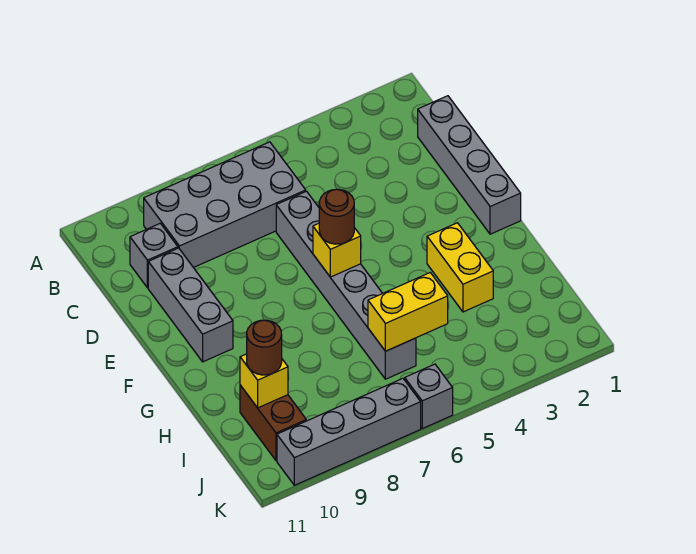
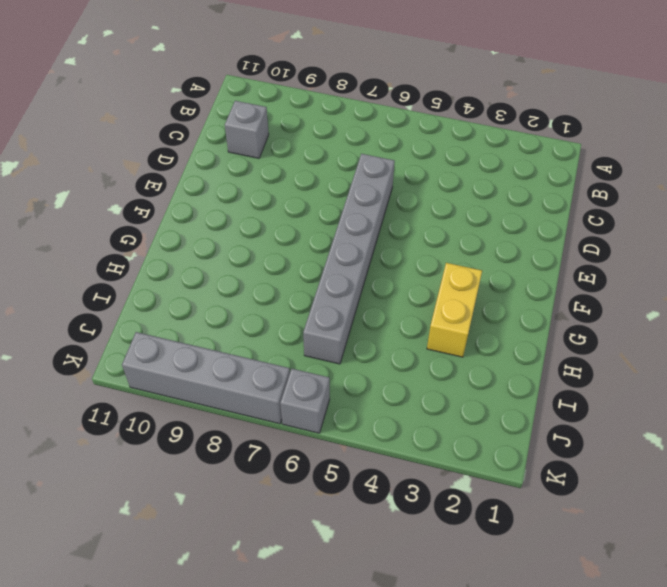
none -> grey brick B6:C9 level 1
none -> grey brick C1:F1 level 1
none -> grey brick D10:F10 level 1

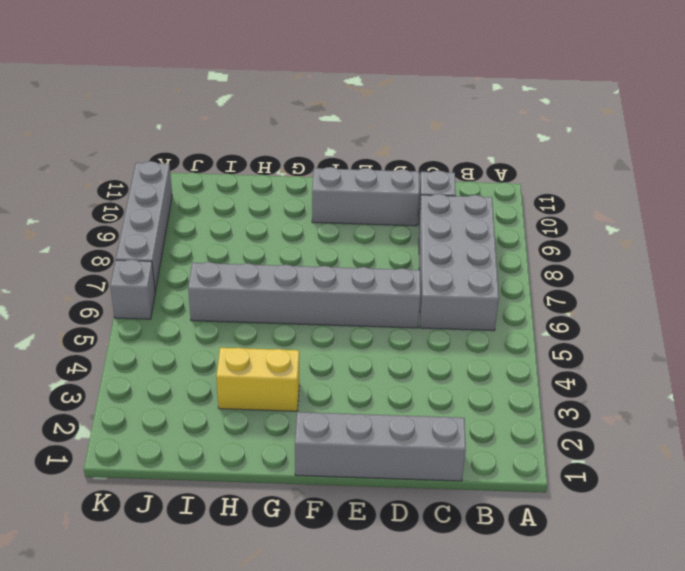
none -> brown brick I10:J10 level 1
none -> yellow brick F6 level 2
none -> yellow brick I5:I6 level 2

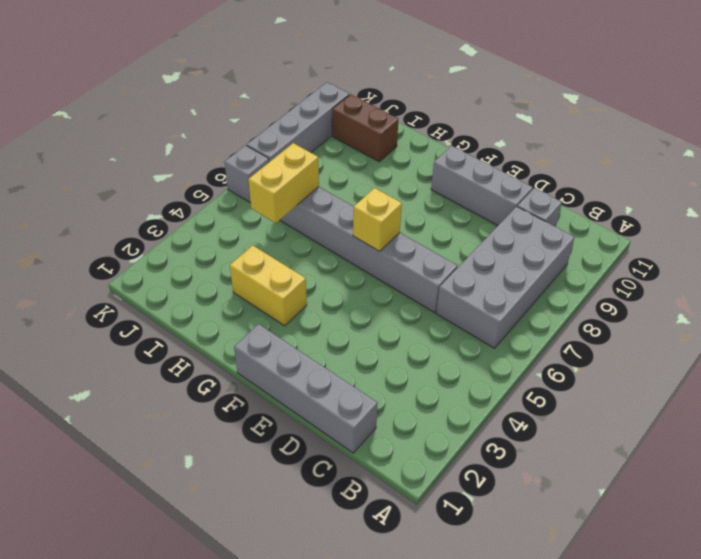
none -> yellow brick I10 level 2
none -> brown round brick F6 level 3
none -> brown round brick I10 level 3

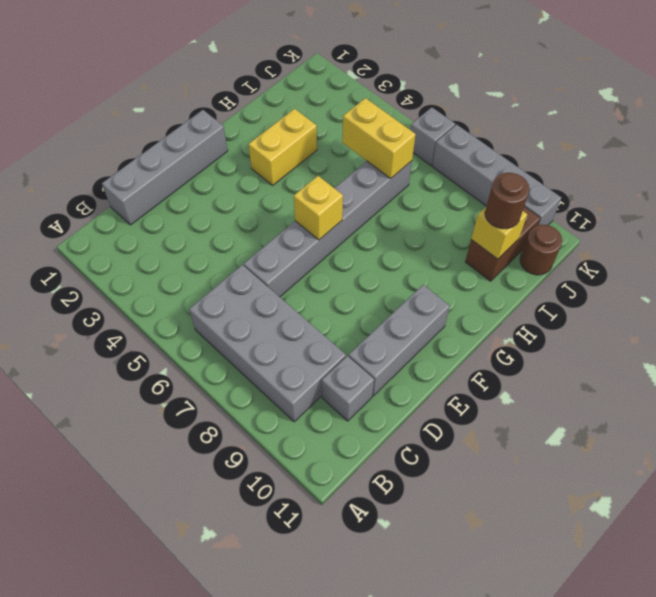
brown round brick J11 level 1 -> brown round brick F6 level 3

